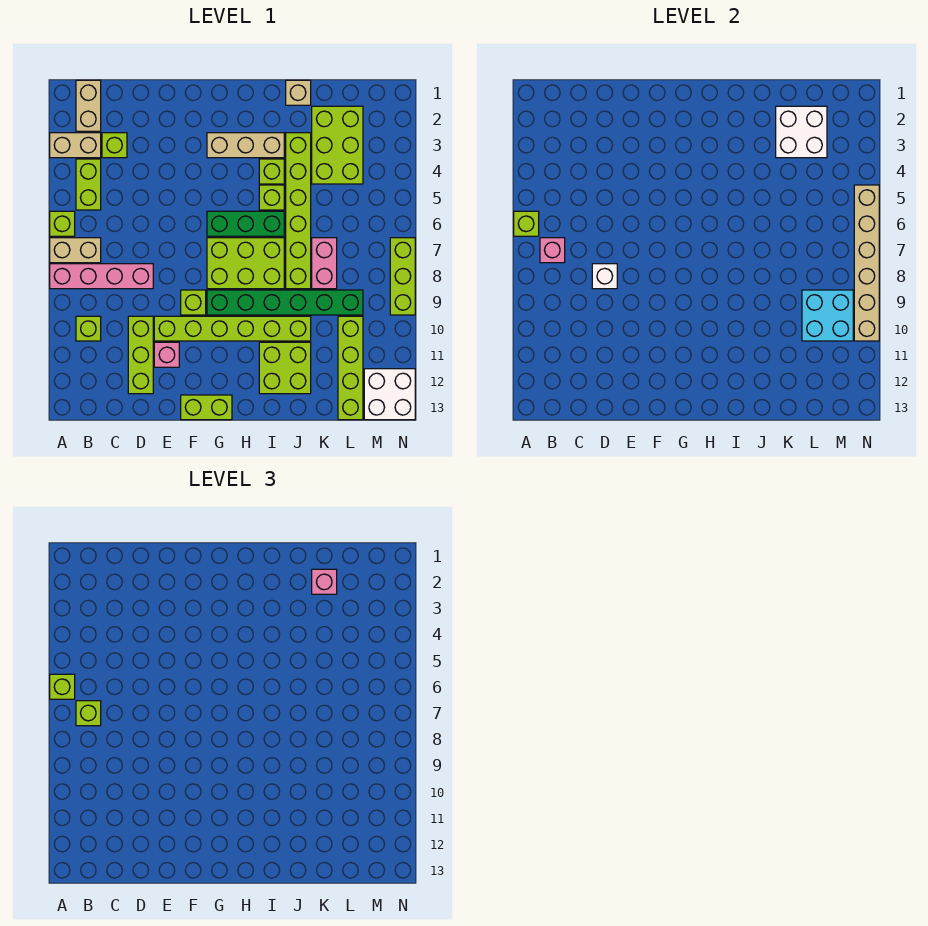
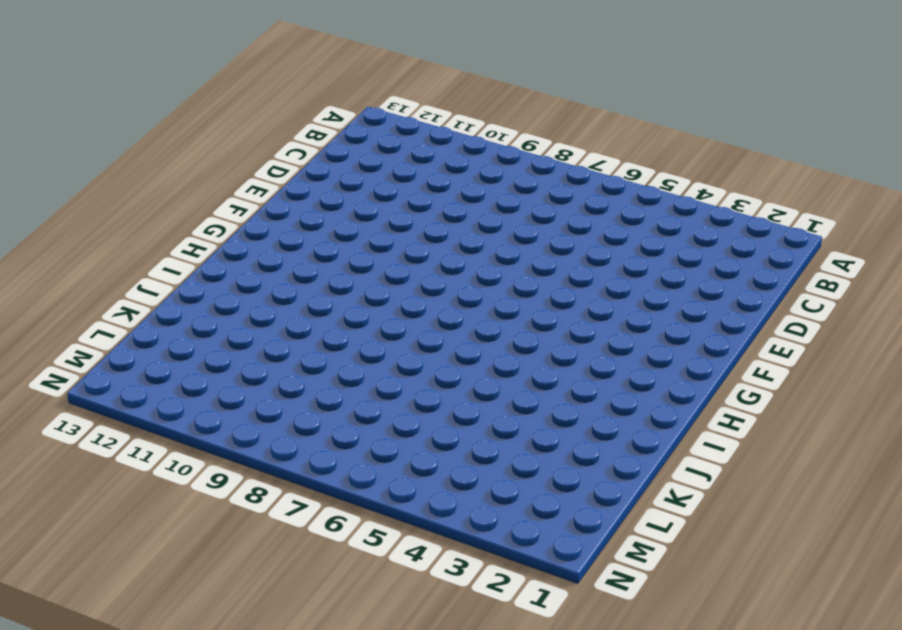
none -> tan brick A3:B3 level 1
none -> lime brick A6 level 1
none -> tan brick A7:B7 level 1
none -> pink brick A8:D8 level 1

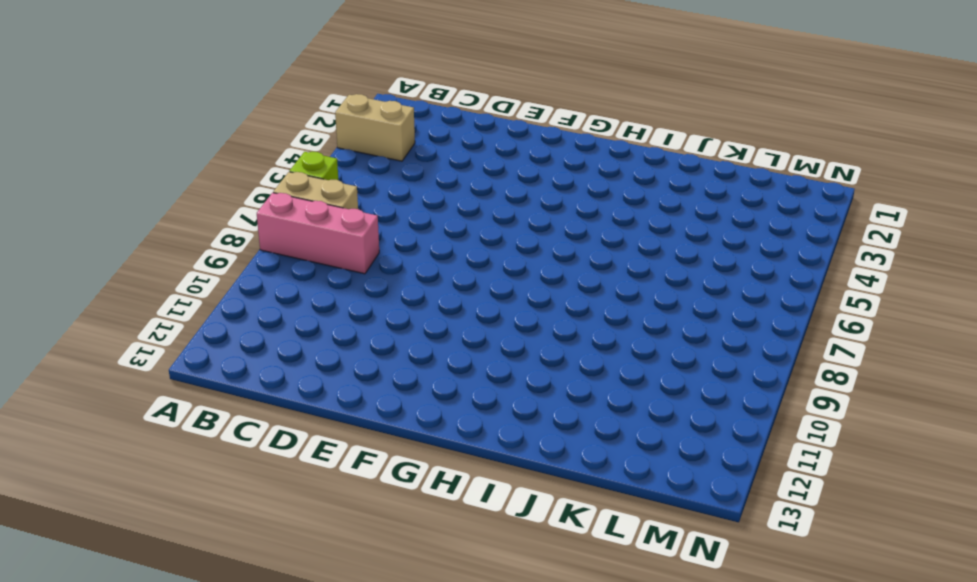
pink brick A8:C8 level 1 -> pink brick A8:D8 level 1
none -> tan brick B1:B2 level 1
none -> lime brick B4:B5 level 1
none -> lime brick B10 level 1
none -> lime brick C3 level 1

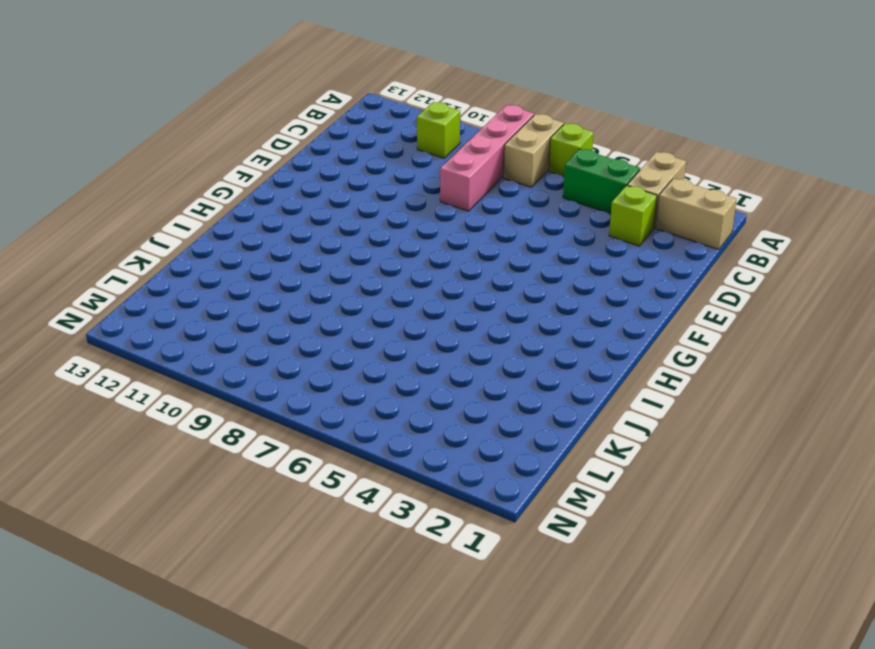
green brick B4:B5 level 1 -> lime brick B4:B5 level 1
none -> lime brick D10:D12 level 1
none -> lime brick E10:J10 level 1
none -> pink brick E11 level 1
none -> lime brick F9 level 1

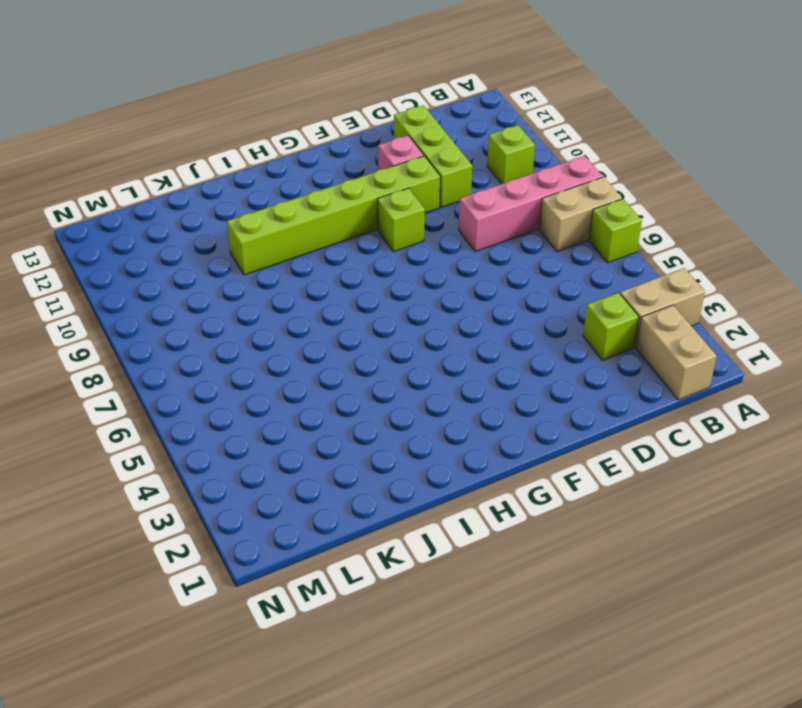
none -> lime brick B4:B5 level 1
none -> lime brick F13:G13 level 1
none -> tan brick G3:I3 level 1
none -> green brick G6:I6 level 1

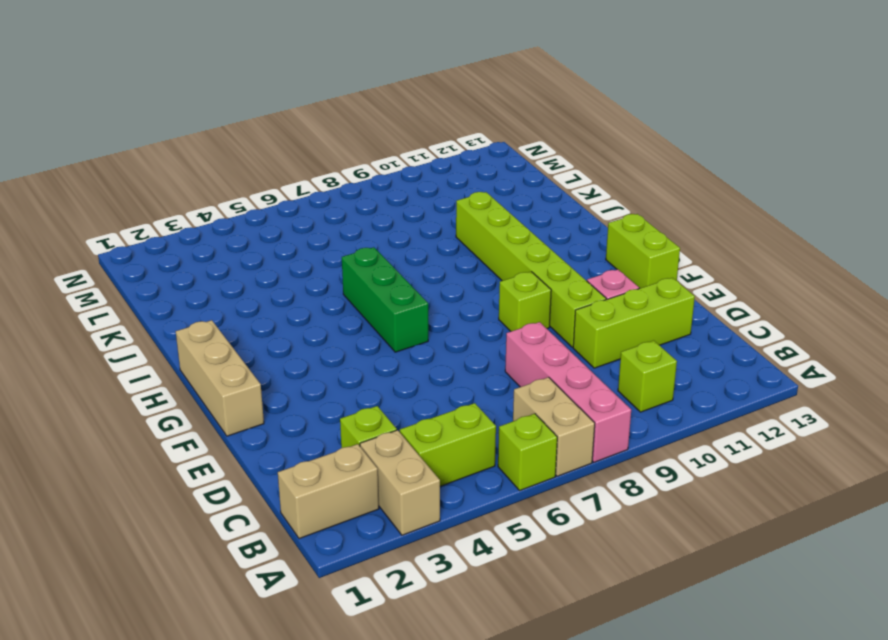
tan brick F1:H1 level 1 -> tan brick G3:I3 level 1
none -> lime brick G7:I8 level 1
none -> green brick G9:L9 level 1
none -> lime brick I4 level 1
none -> lime brick I5 level 1

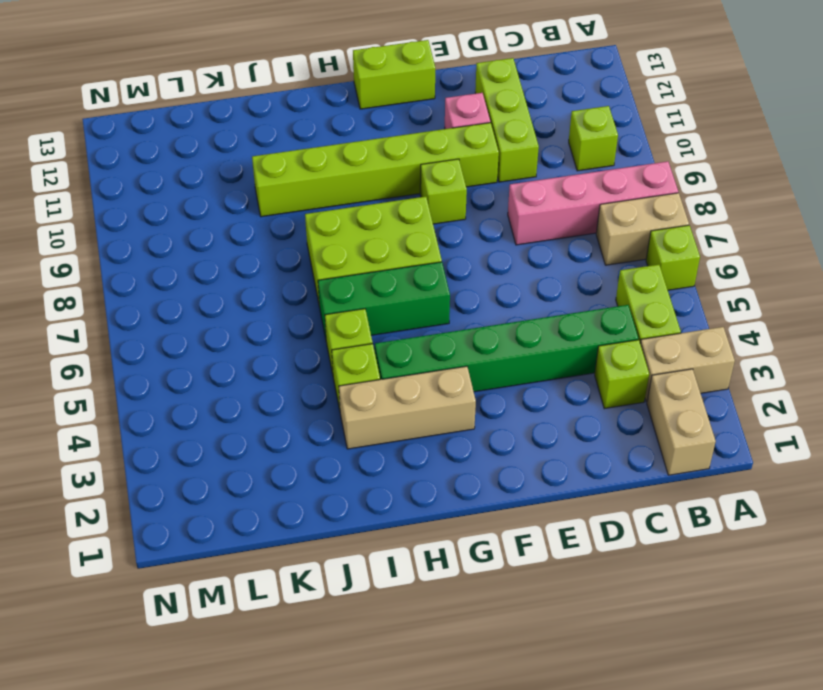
green brick C4:H4 level 1 -> green brick G9:L9 level 1
none -> lime brick I11:J12 level 1
none -> tan brick J1 level 1
none -> lime brick J3:J8 level 1
none -> lime brick K2:L4 level 1

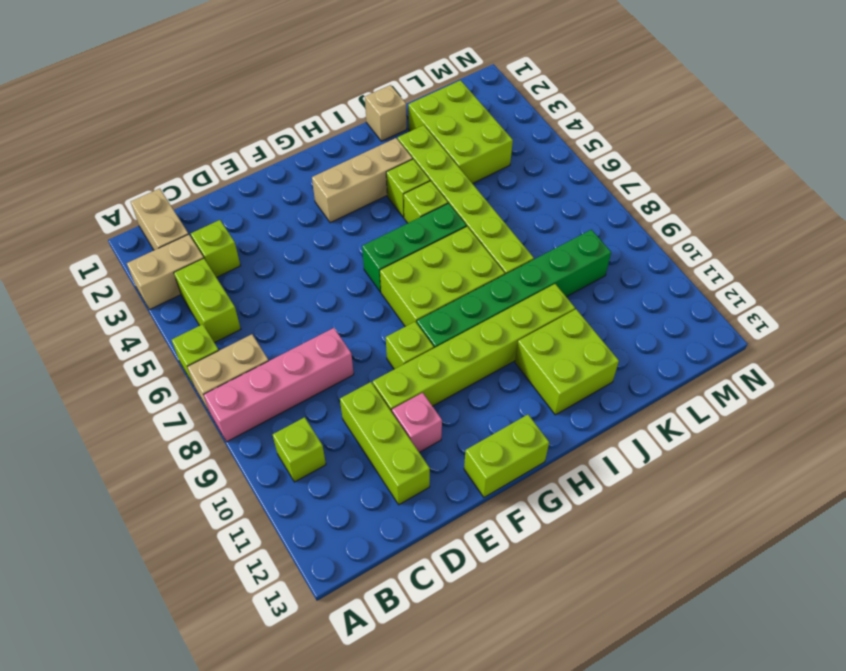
none -> pink brick K7:K8 level 1
none -> lime brick L10:L13 level 1
none -> white brick M12:N13 level 1
none -> lime brick N7:N9 level 1

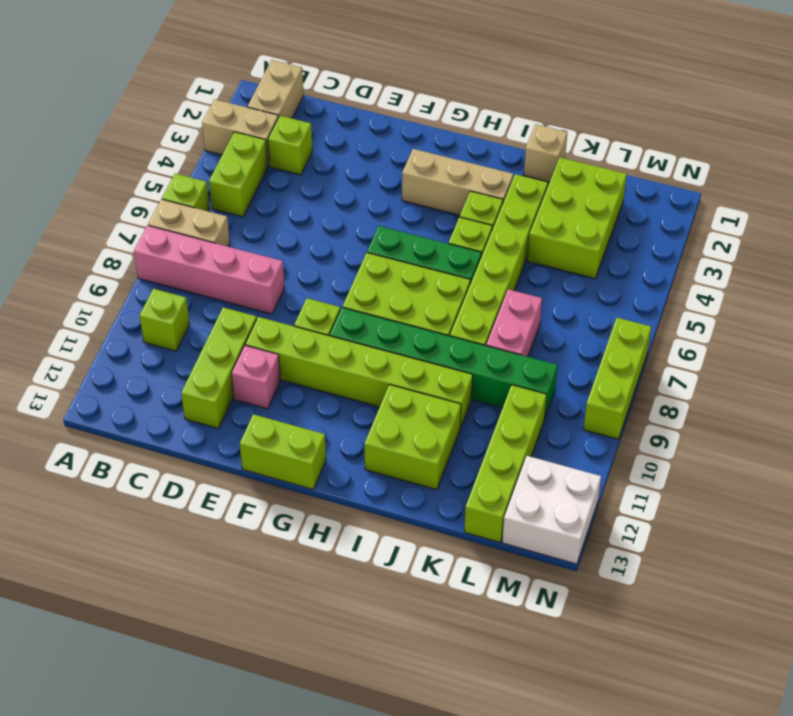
none -> lime brick A6 level 2
none -> pink brick B7 level 2
none -> white brick D8 level 2
none -> white brick K2:L3 level 2

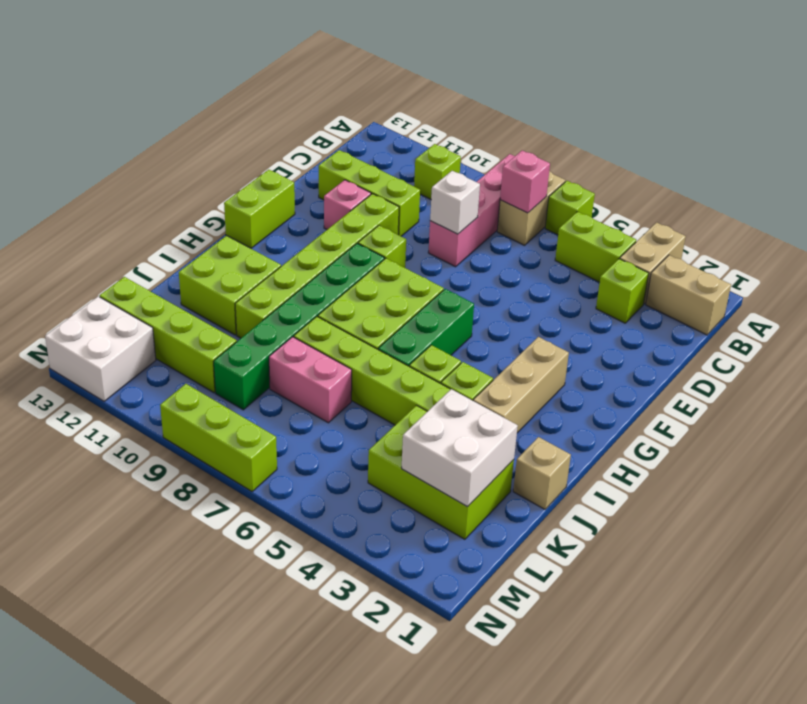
none -> lime brick A6 level 2
none -> cyan brick L9:M10 level 2
none -> tan brick N5:N10 level 2
none -> lime brick A6 level 3

